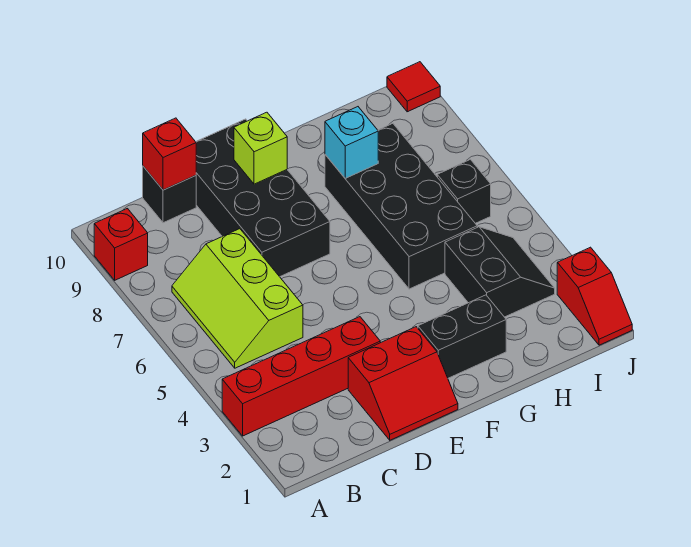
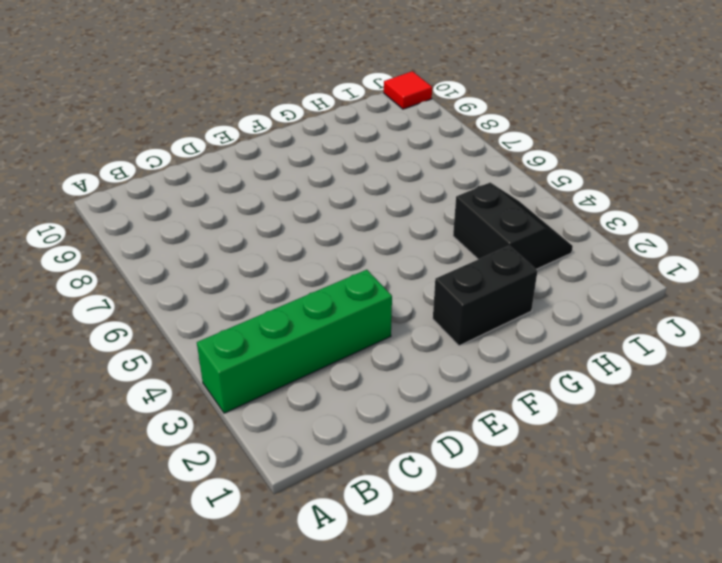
green brick A3:D3 level 1 -> red brick A3:D3 level 1
none -> red brick A9 level 1
none -> lime slope B5:C7 level 1 top C
none -> black brick C10 level 1

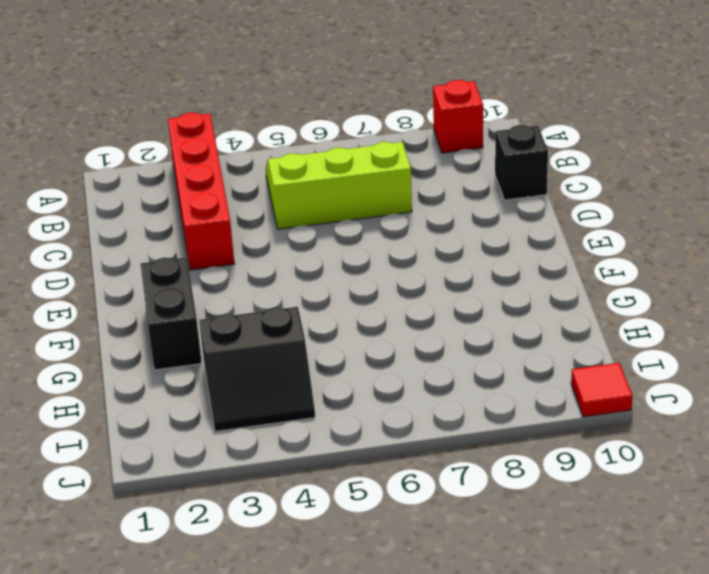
none -> red slope D1:E2 level 1 top 2
none -> black brick D7:E10 level 1
none -> black brick G5:H8 level 1

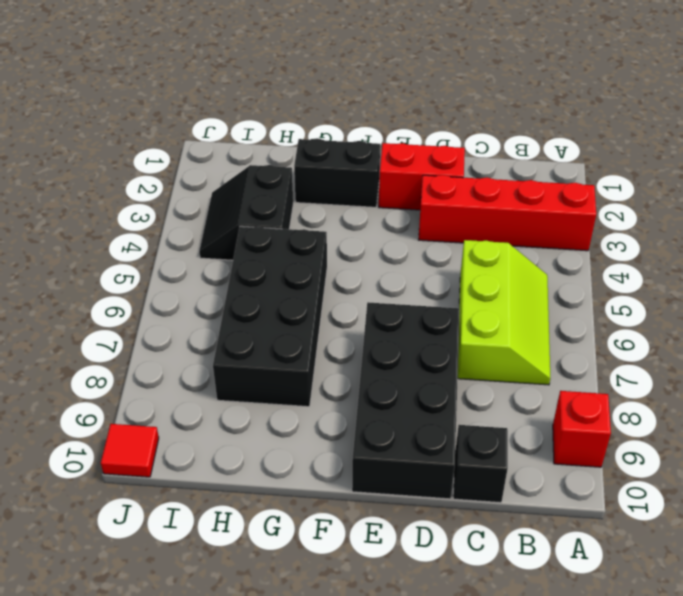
none -> black brick I6 level 1
none -> red slope J1:J2 level 1 top 2
none -> red brick C10 level 2

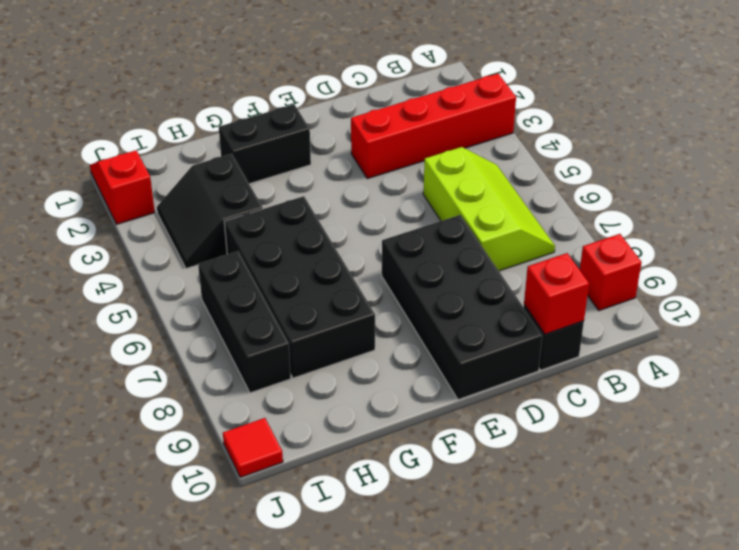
black brick I6:I8 level 1 -> black brick I6 level 1
none -> red slope D1:E2 level 1 top 2
none -> lime brick E9 level 2
none -> cyan brick G8 level 2

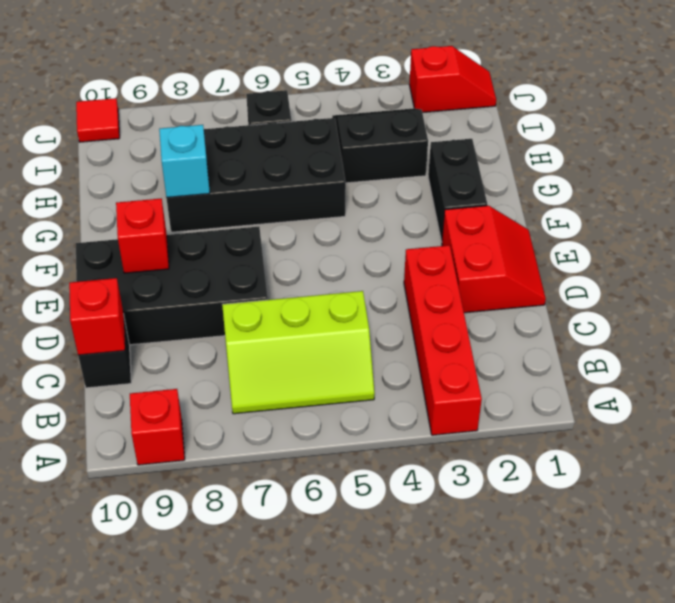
red brick E9 level 2 -> lime brick E9 level 2

